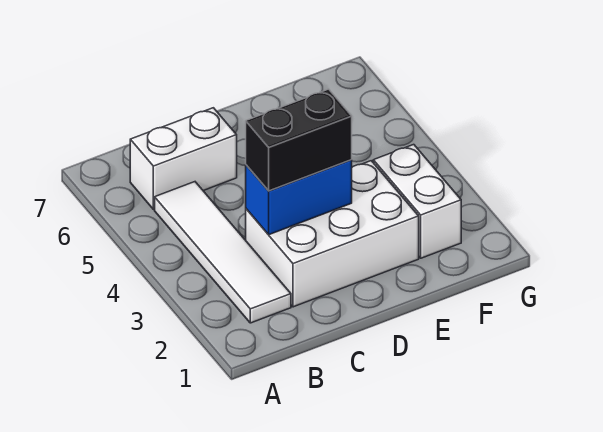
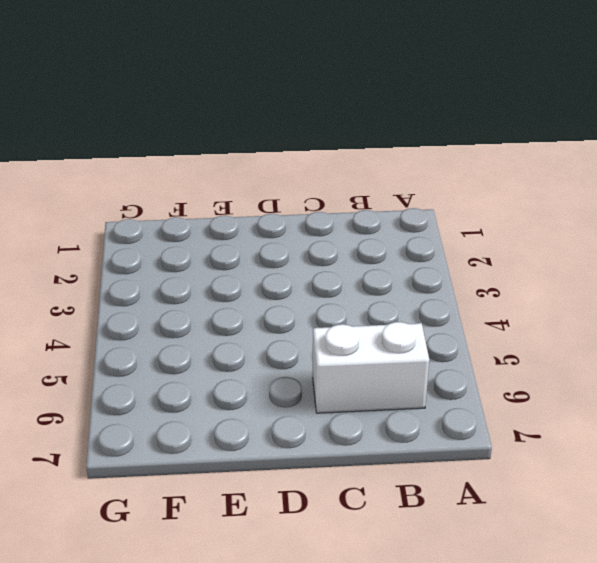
none -> white tile B2:B5 level 1
none -> white brick C2:E3 level 1

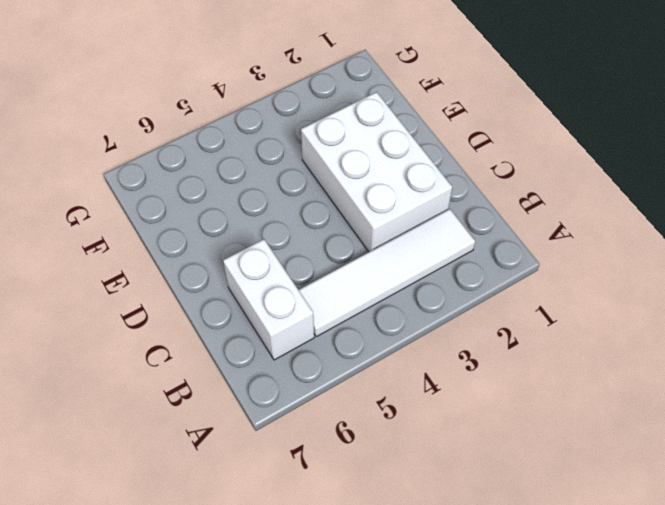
none -> white brick F2:F3 level 1
none -> blue brick C3:D3 level 2

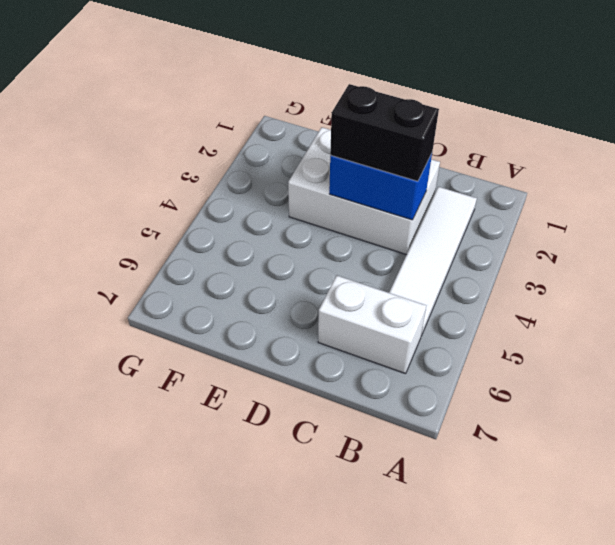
none -> white brick F2:F3 level 1

